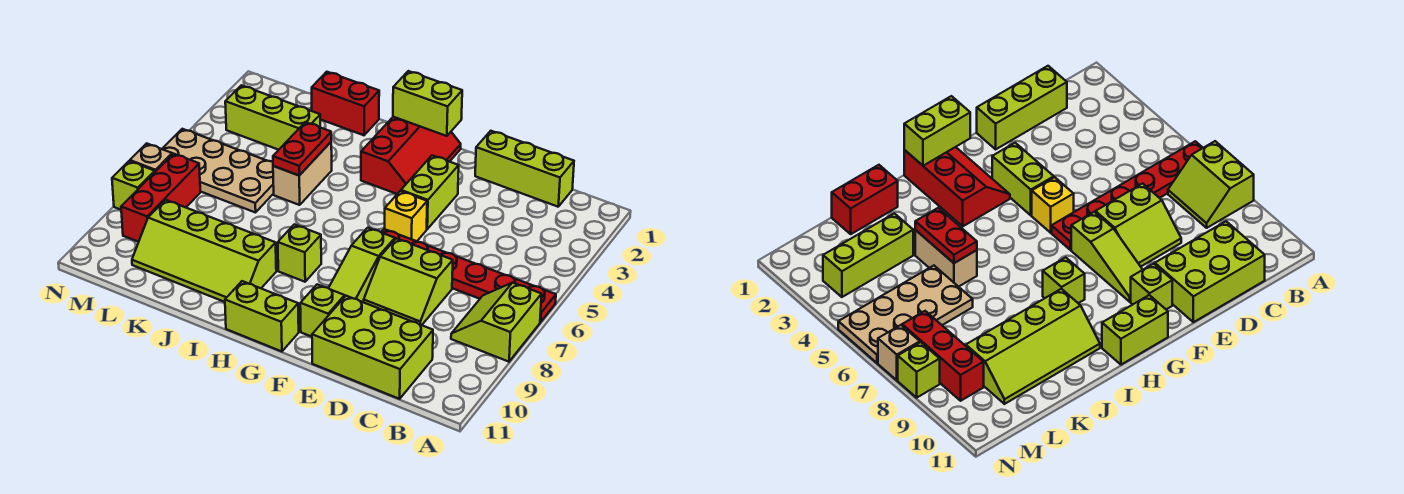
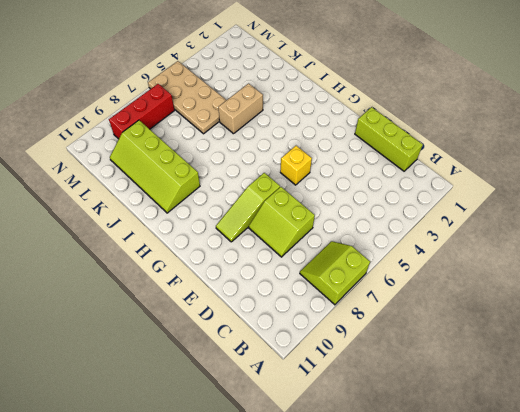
none -> red plate A6:F6 level 1
none -> lime brick C10:E11 level 1
none -> lime brick F3:F4 level 1

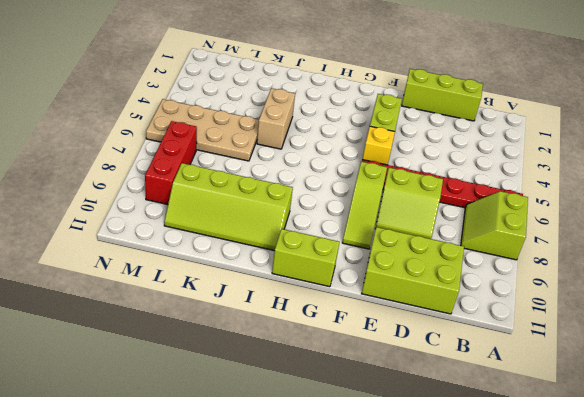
none -> lime brick F10 level 1
none -> red slope G1:H3 level 1 top H
none -> lime brick H8 level 1

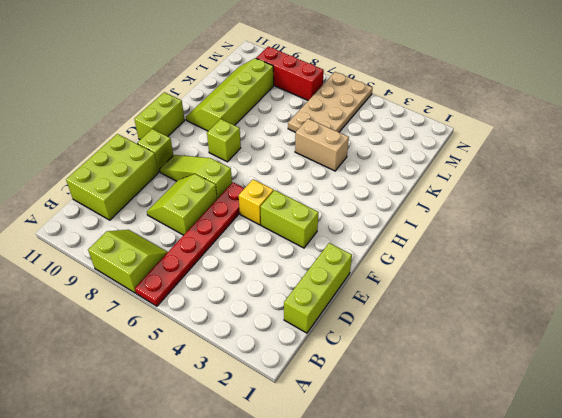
none -> red slope G1:H3 level 1 top H
none -> red brick J1:K1 level 1
none -> lime brick K3:M3 level 1

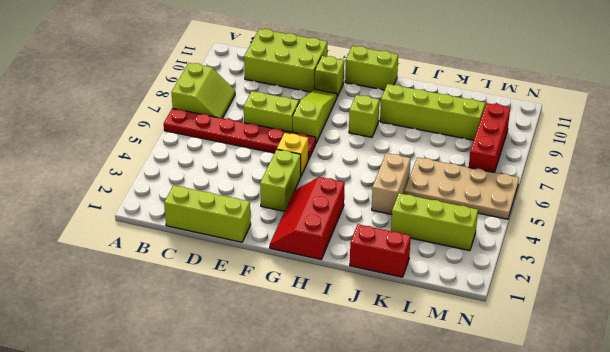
none -> tan brick N7 level 1
none -> lime brick N8 level 1
none -> lime brick G1:H1 level 2

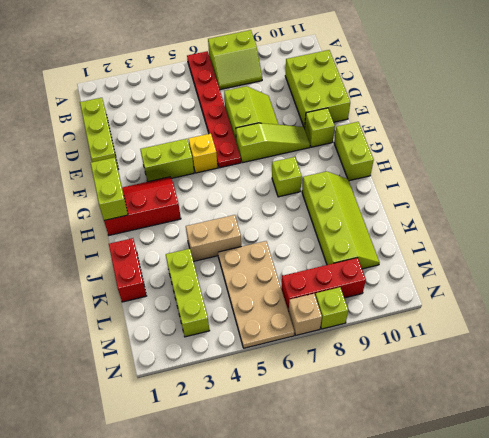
none -> red plate J4:J5 level 2

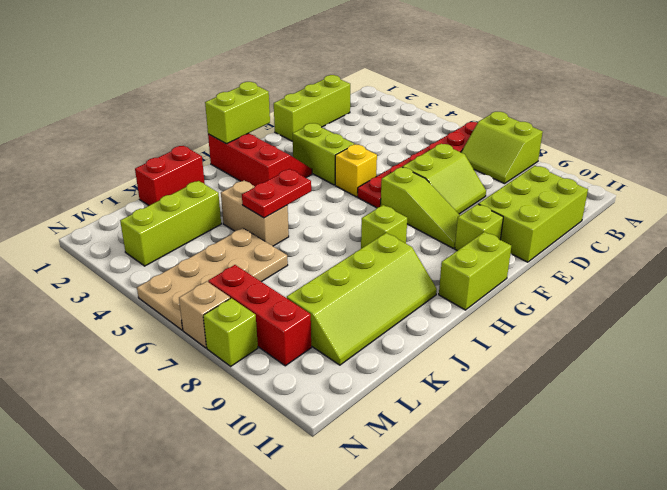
red plate I5:J5 level 2 -> red plate J4:J5 level 2

